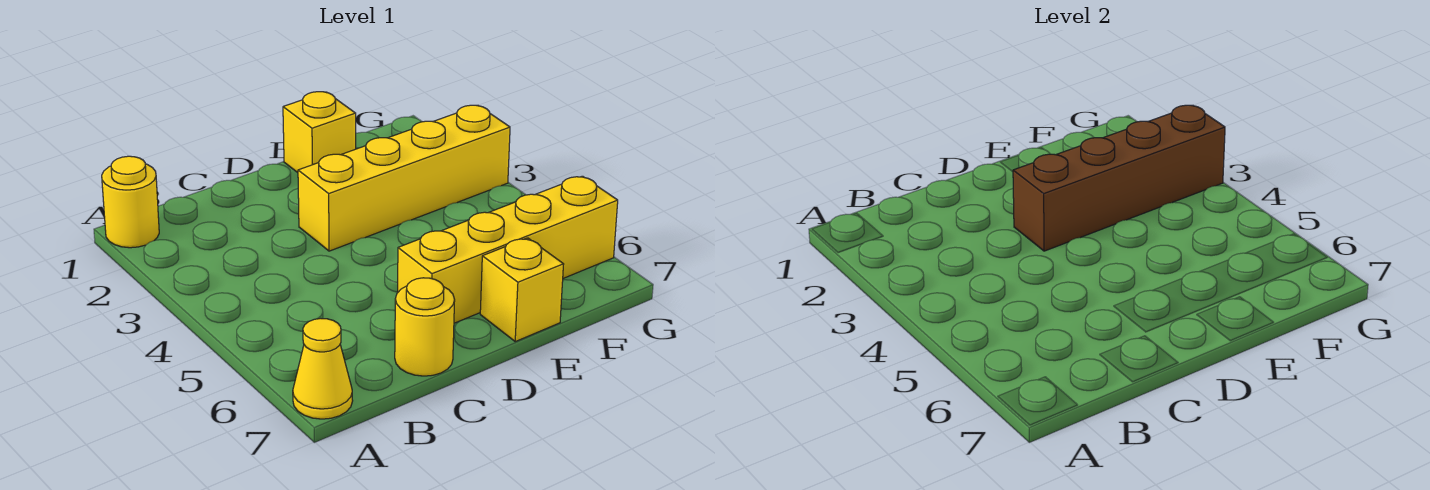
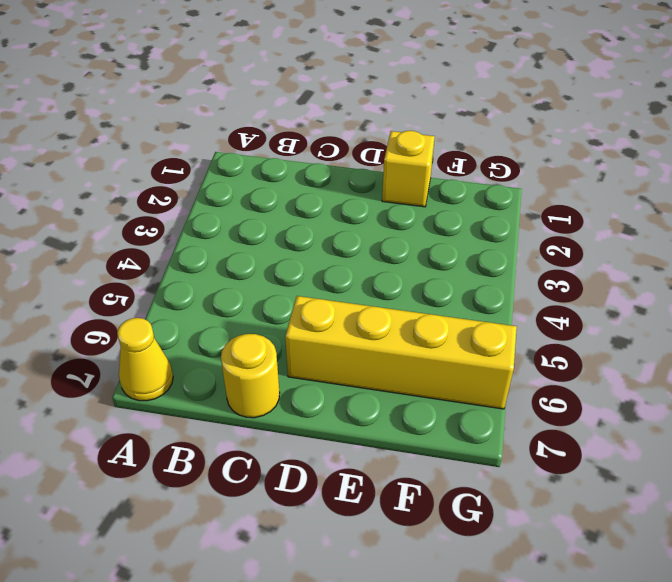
none -> yellow round brick A1 level 1
none -> yellow brick D3:G3 level 1

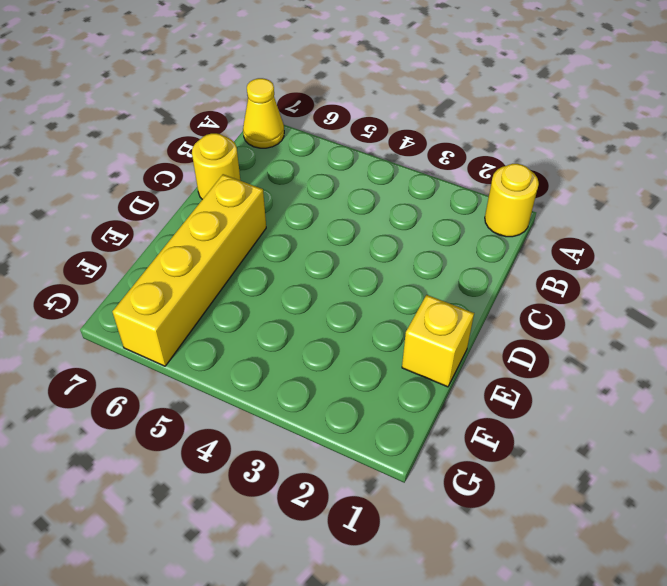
none -> yellow brick D3:G3 level 1
none -> yellow brick E7 level 1

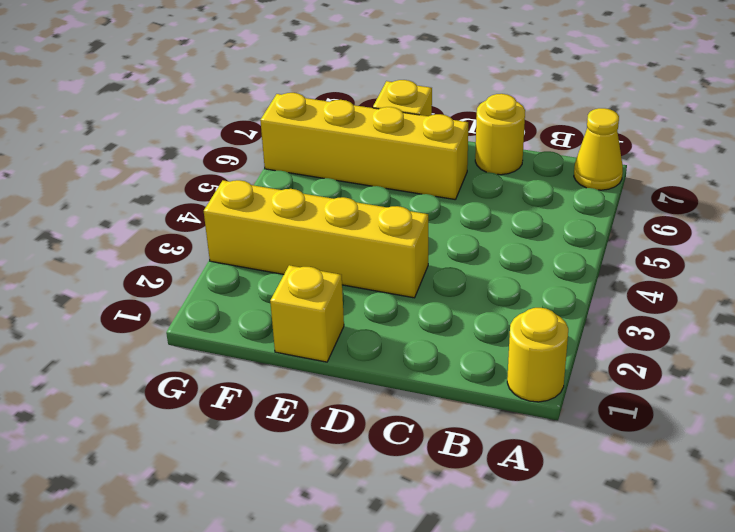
none -> brown brick D3:G3 level 2

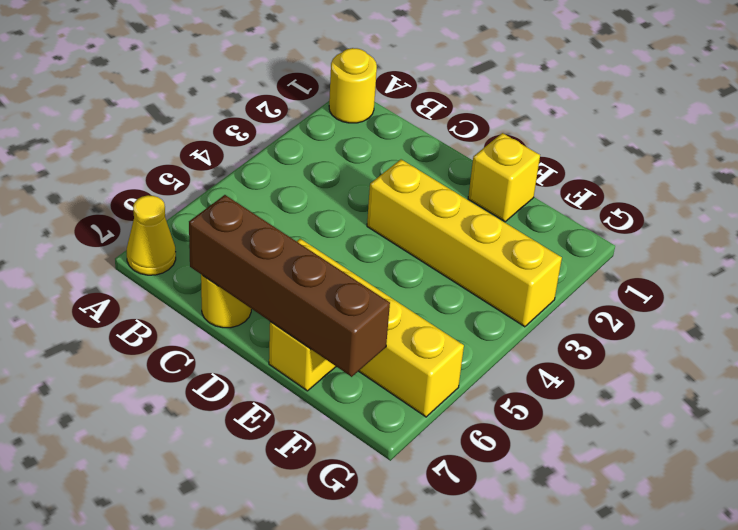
brown brick C7:F7 level 2 -> brown brick D3:G3 level 2

